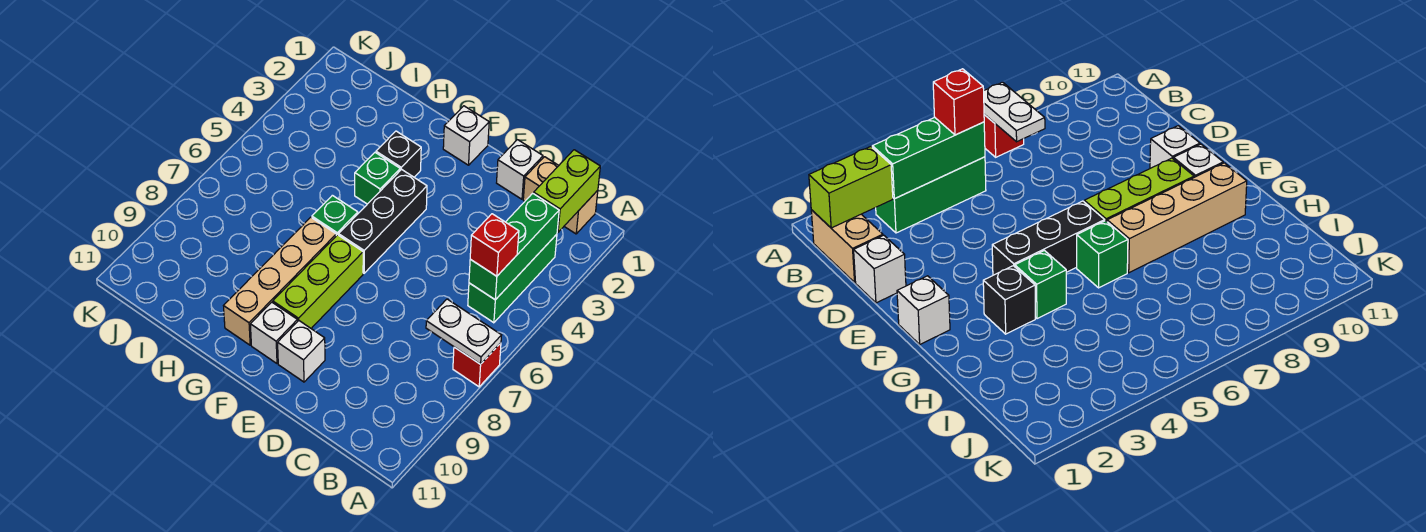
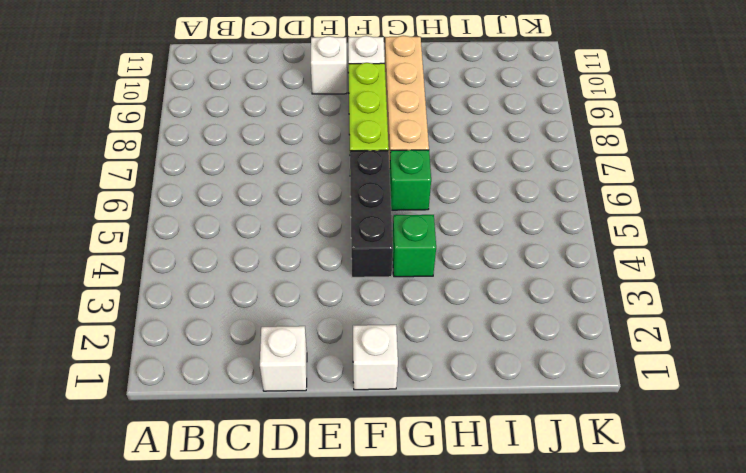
none -> red brick A7 level 1
none -> tan brick B1:C1 level 1
none -> green brick B3:B5 level 1

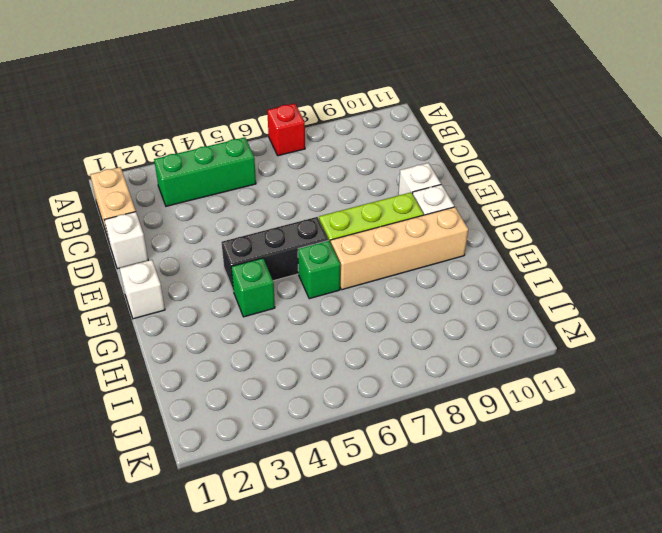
none -> black brick G3 level 1
none -> white plate A7:B7 level 2
none -> lime brick B1:B2 level 2

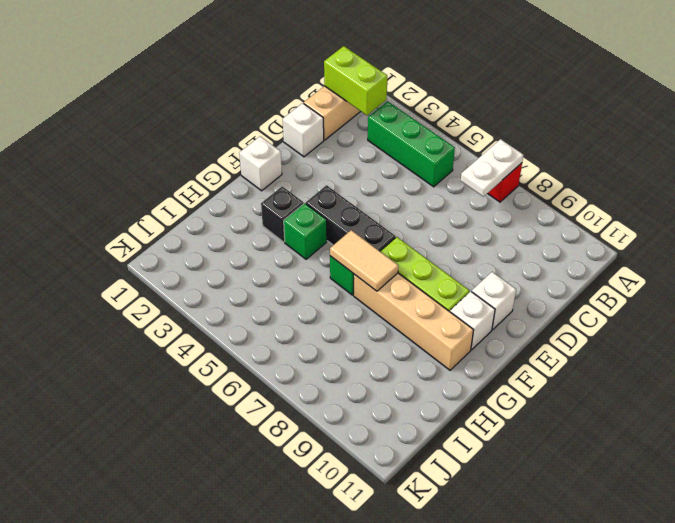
tan tile G6:G7 level 2 -> none
none -> green brick B3:B5 level 2
none -> red brick B5 level 3

